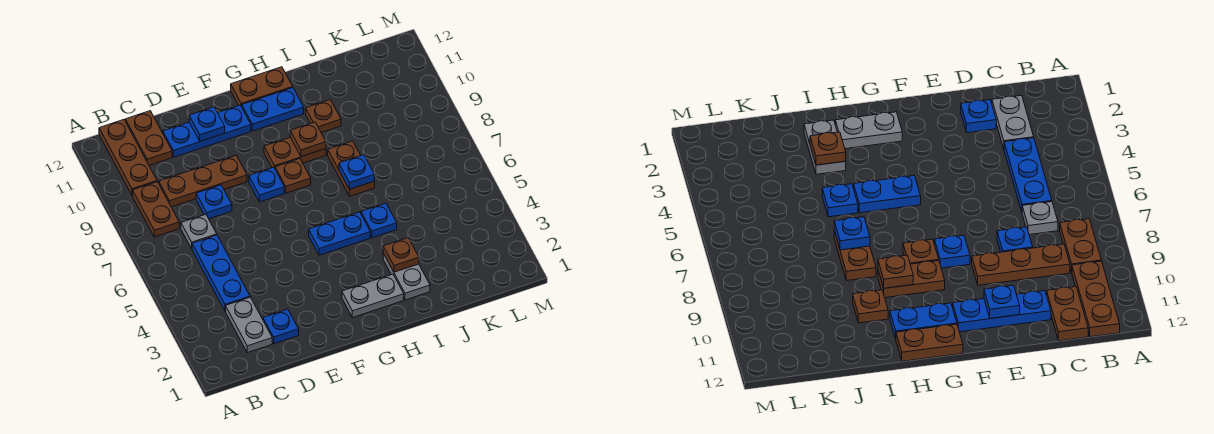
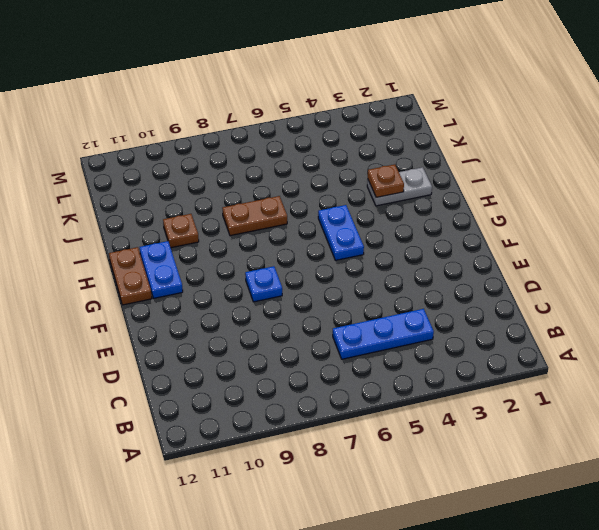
none -> brown plate B8:B9 level 1
none -> brown plate B10:B12 level 1
none -> grey plate C2:C3 level 1

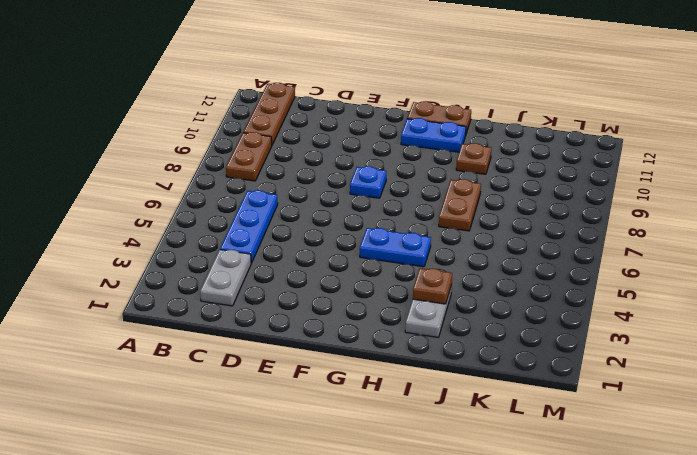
none -> grey plate C7 level 1
none -> brown plate C9:E9 level 1
none -> brown plate C11:C12 level 1

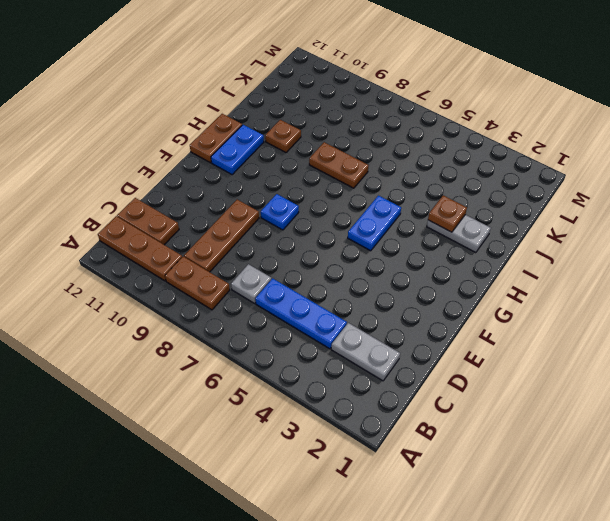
none -> blue plate D2 level 1
none -> blue plate D8 level 1
none -> blue plate D11:F11 level 1

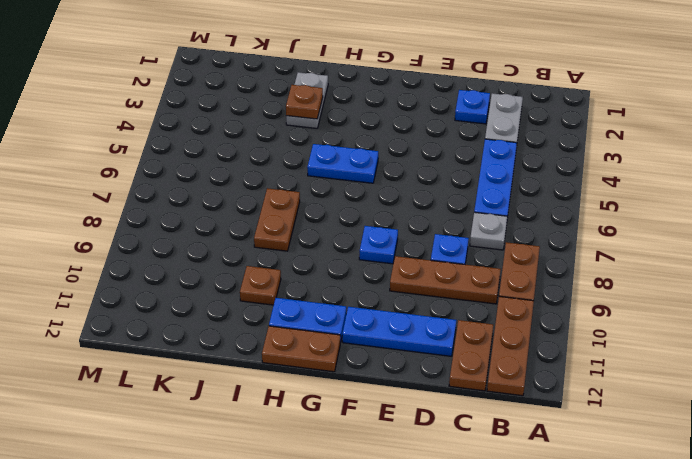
none -> grey plate G2:H2 level 1
none -> brown plate G8 level 1
none -> brown plate G9:H9 level 1

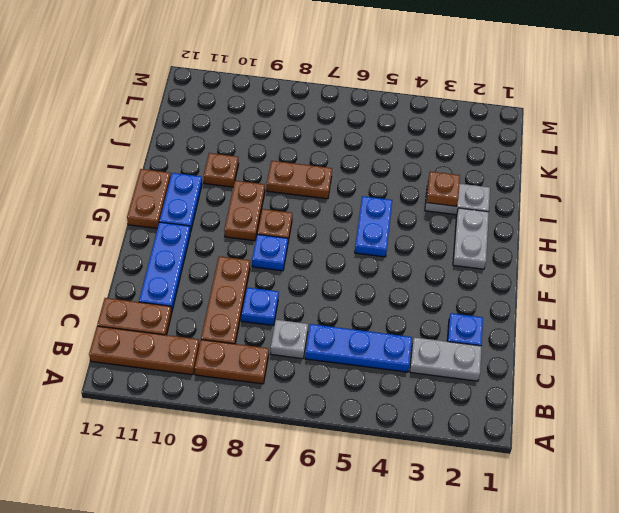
none -> blue plate I5 level 1
none -> blue plate E11 level 2
none -> brown plate H9 level 2

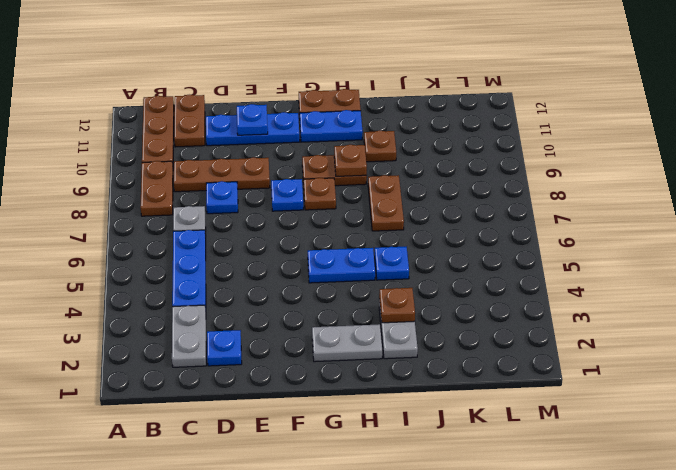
none -> blue plate I7 level 2

